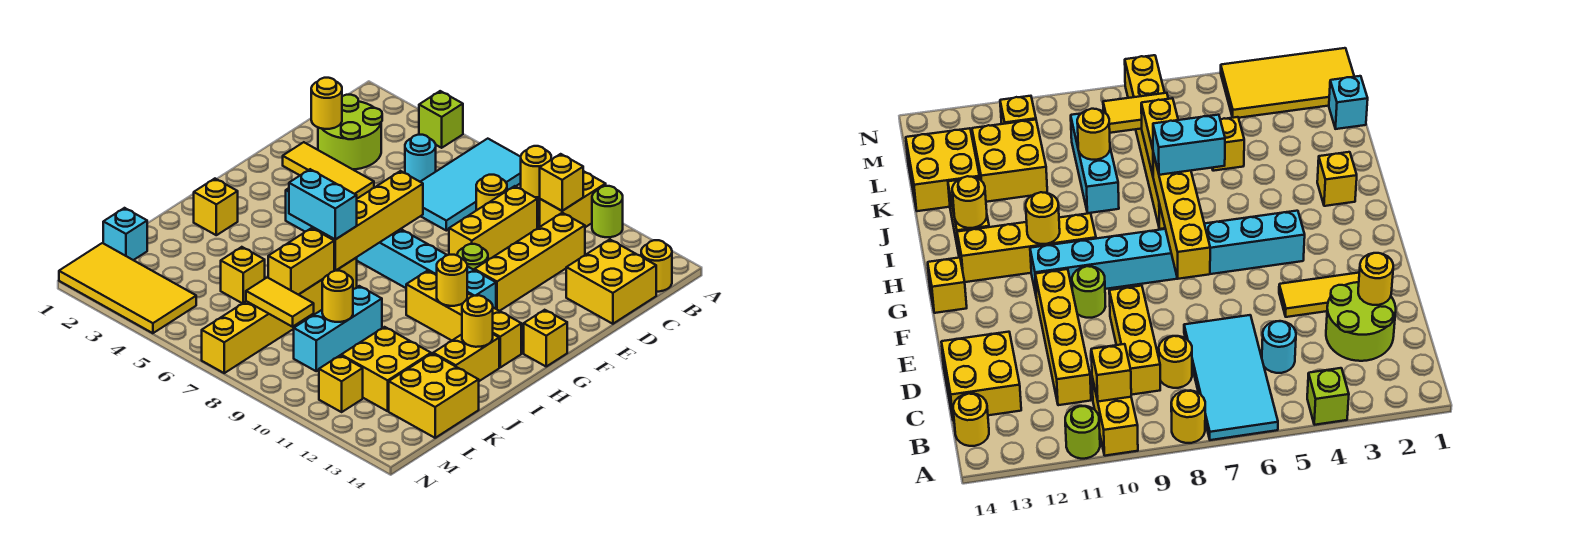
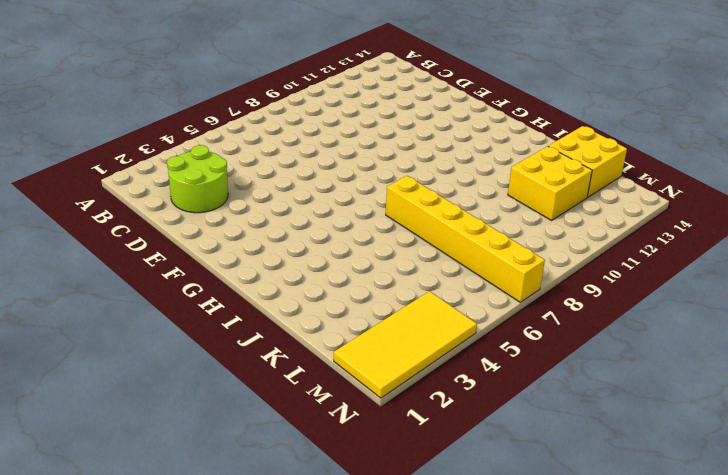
none -> lime brick A4 level 1
none -> cyan tile A6:D7 level 1
none -> yellow round brick A8 level 1
none -> yellow brick A10:B10 level 1

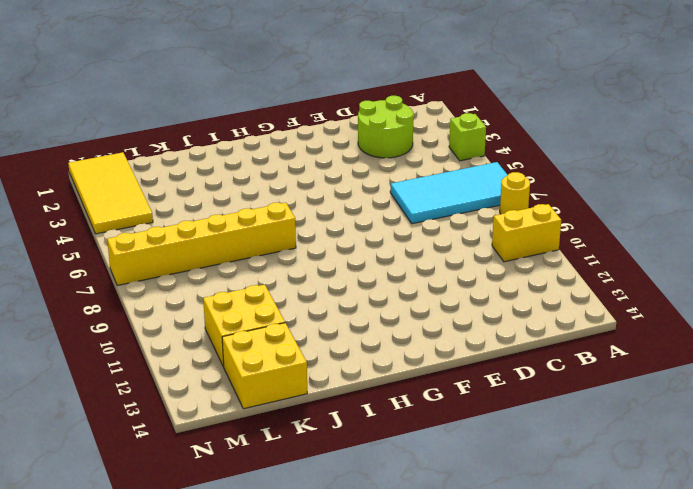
none -> lime round brick A11 level 1
none -> yellow round brick B14 level 1
none -> cyan round brick C5 level 1
none -> yellow round brick C8 level 1

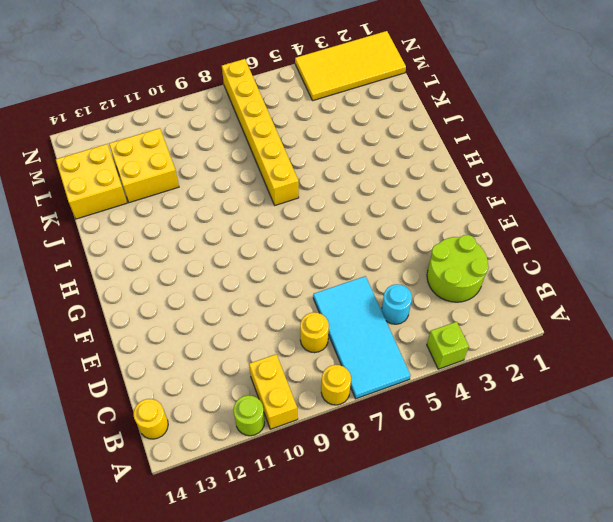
none -> yellow brick C9:E9 level 1
none -> yellow brick C11:F11 level 1
none -> yellow brick C13:D14 level 1
none -> yellow tile E2:E4 level 1

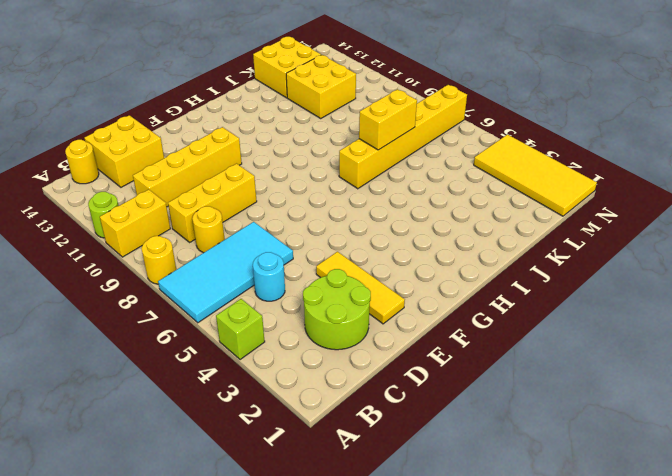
none -> lime round brick F10 level 1
none -> cyan brick G4:G11 level 1
none -> yellow brick G14 level 1
none -> yellow brick H10:H13 level 1

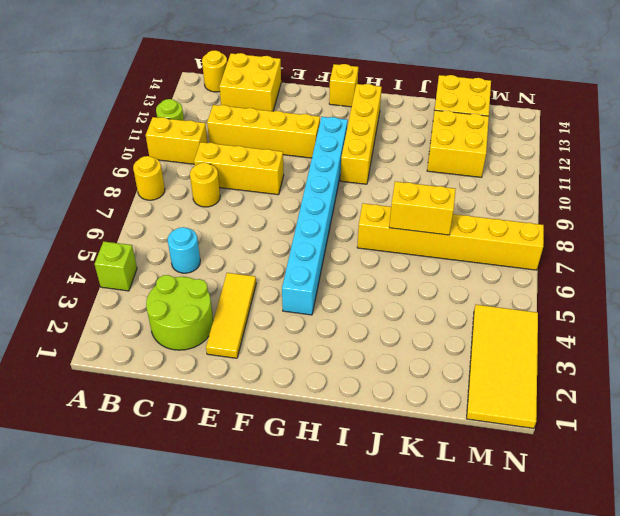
none -> cyan tile A6:D7 level 1
none -> lime round brick F10 level 1
none -> yellow brick I2 level 1
none -> yellow brick I13:J13 level 1

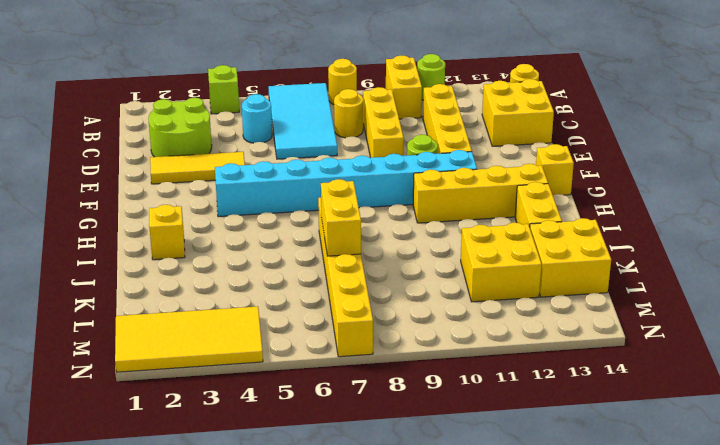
none -> cyan brick J9:L9 level 1
none -> yellow brick K5 level 1
none -> cyan brick L1 level 1
none -> yellow brick M11 level 1

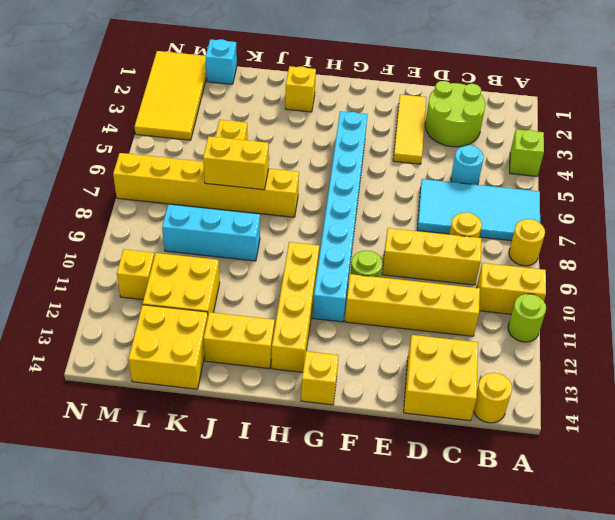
none -> yellow brick B10 level 2
none -> yellow round brick D2 level 2
none -> yellow brick F7:I7 level 2
none -> yellow round brick H11 level 2

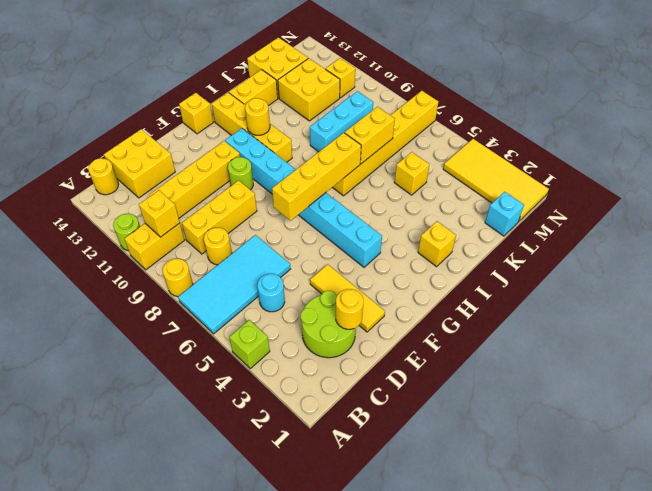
none -> yellow round brick I13 level 2
none -> yellow round brick K9 level 2
none -> yellow tile L7:L8 level 2
none -> cyan brick I6:I7 level 3

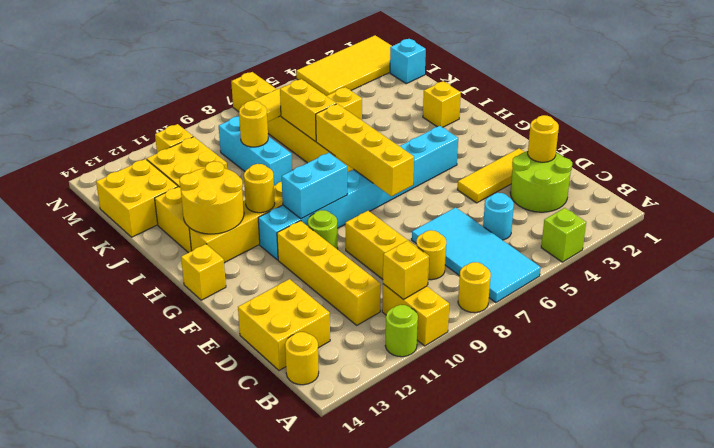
cyan brick G9:G10 level 2 -> cyan brick I6:I7 level 3
yellow round brick H12:I13 level 2 -> yellow round brick I13 level 2

